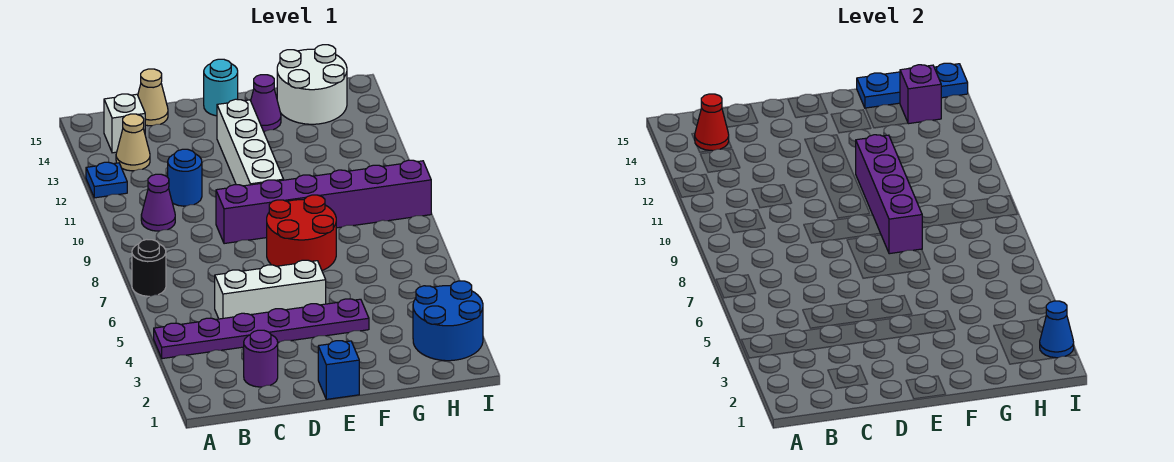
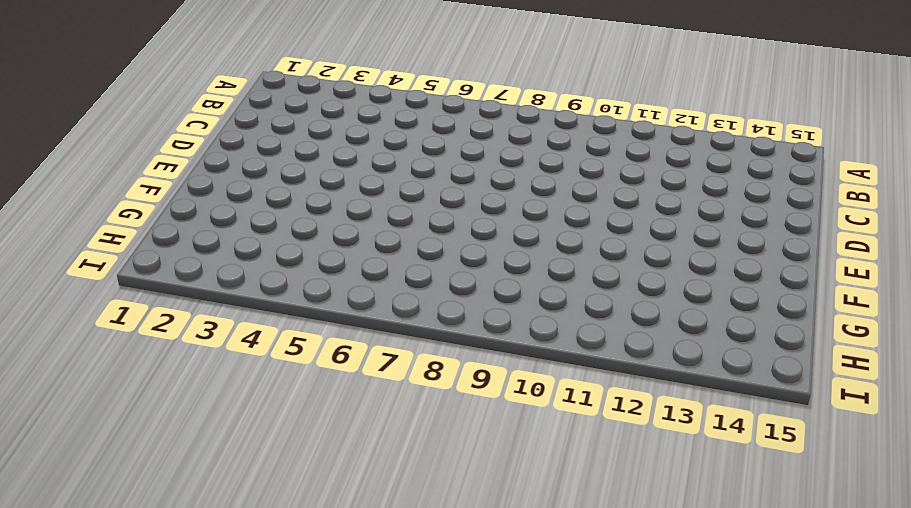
none -> purple plate A4:F4 level 1
none -> black round brick A7 level 1
none -> blue plate A12 level 1

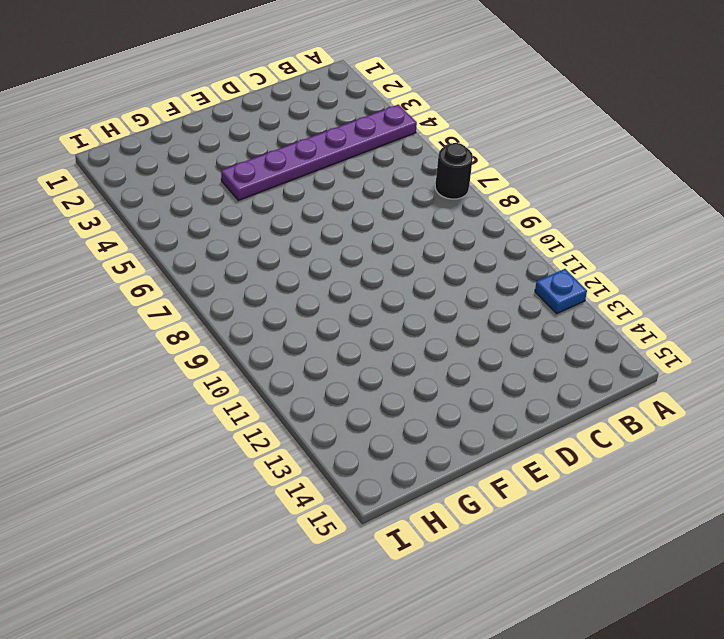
none -> purple cone B10 level 1
none -> tan cone B13 level 1
none -> white brick B14 level 1

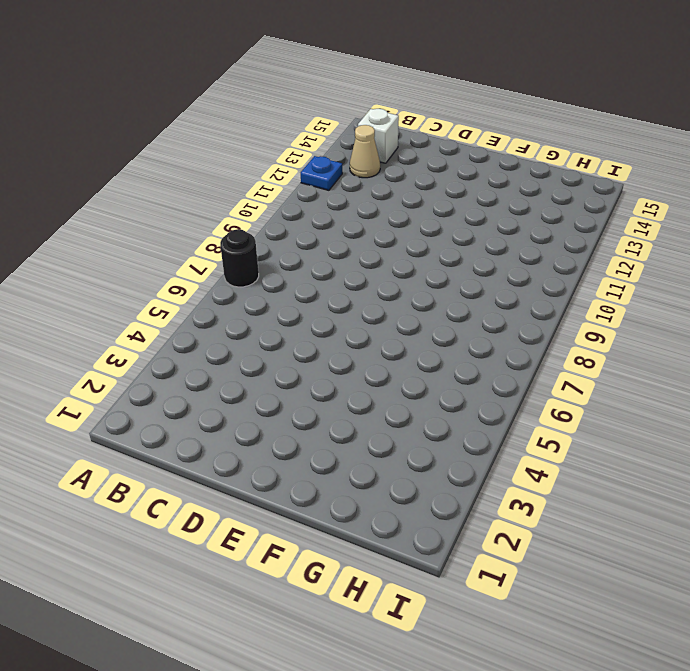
none -> purple plate A4:F4 level 1
none -> purple cone B10 level 1
none -> purple round brick C2 level 1

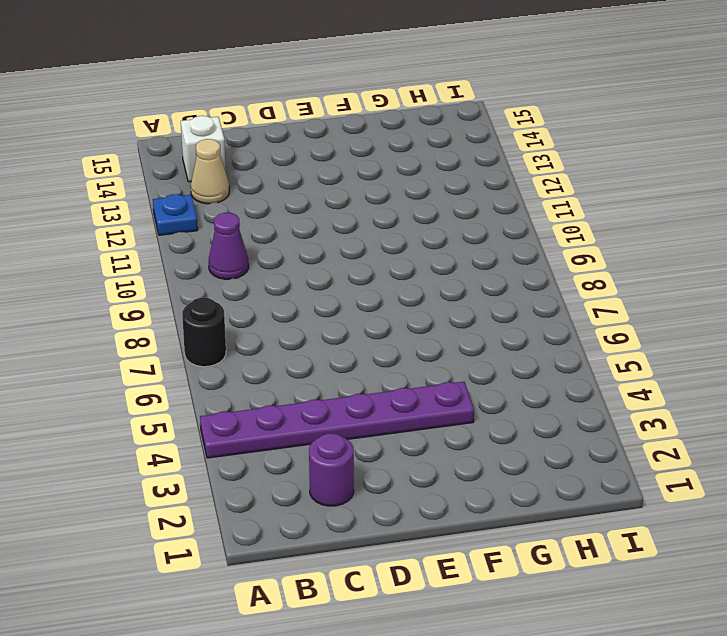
none -> white brick C5:E5 level 1
none -> blue round brick C11 level 1
none -> tan cone C15 level 1

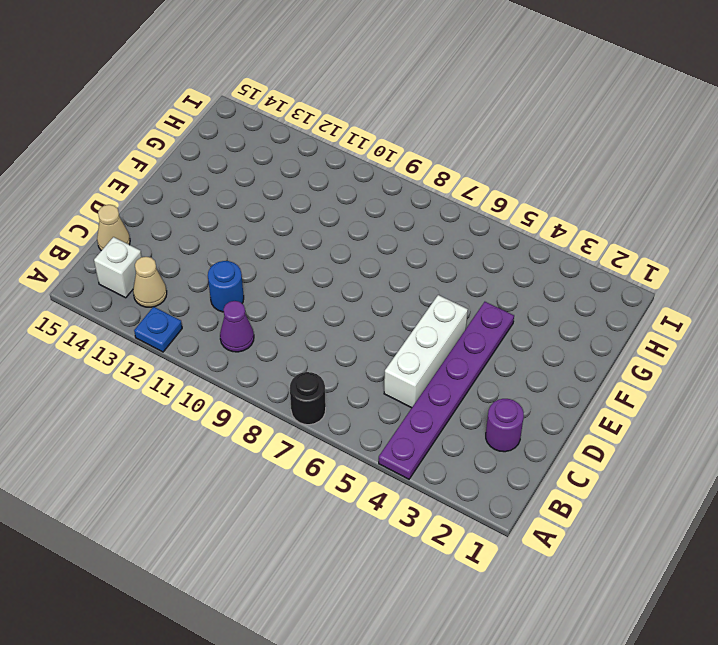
none -> purple brick D9:I9 level 1
none -> blue brick E1 level 1
none -> red round brick E7:F8 level 1

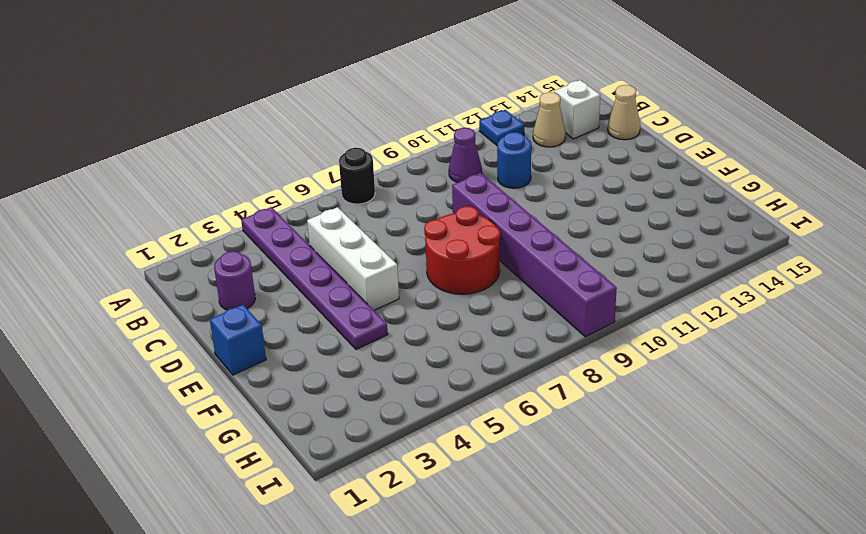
none -> white brick E10:E13 level 1
none -> cyan round brick E15 level 1
none -> purple cone F14 level 1

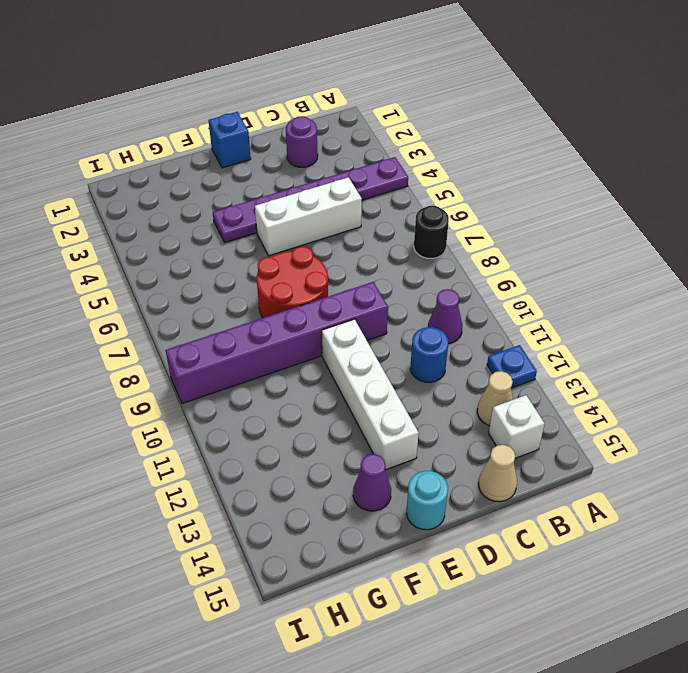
none -> white round brick G14:H15 level 1
none -> blue round brick H2:I3 level 1
none -> red cone B14 level 2

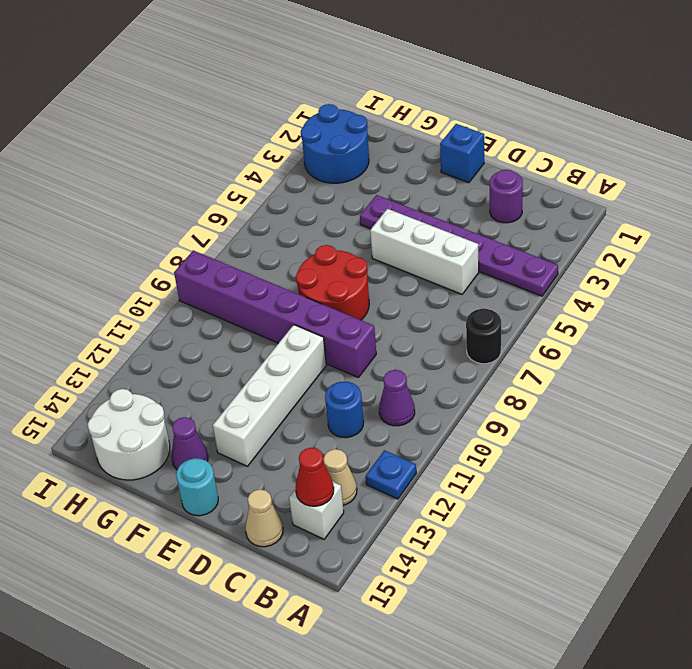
none -> purple brick F8:F11 level 2
none -> blue plate G15:I15 level 2
none -> purple brick H14 level 2

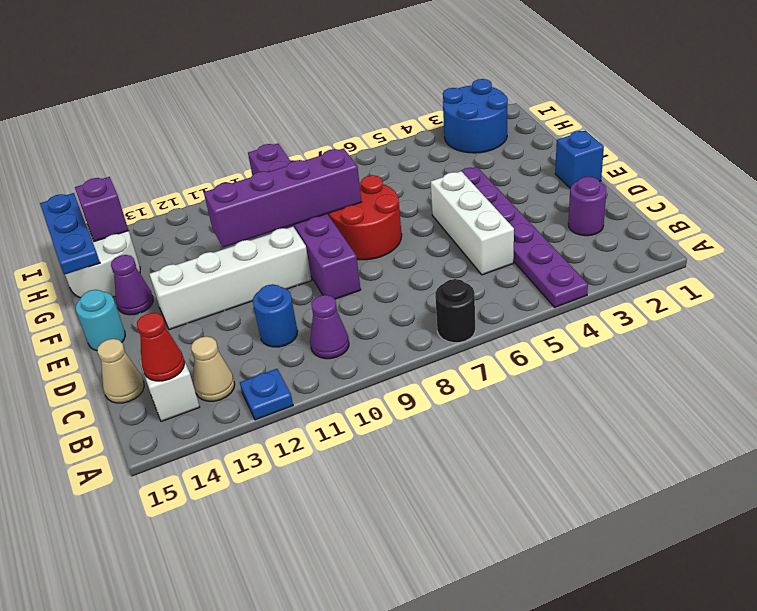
none -> blue cone I2 level 2

